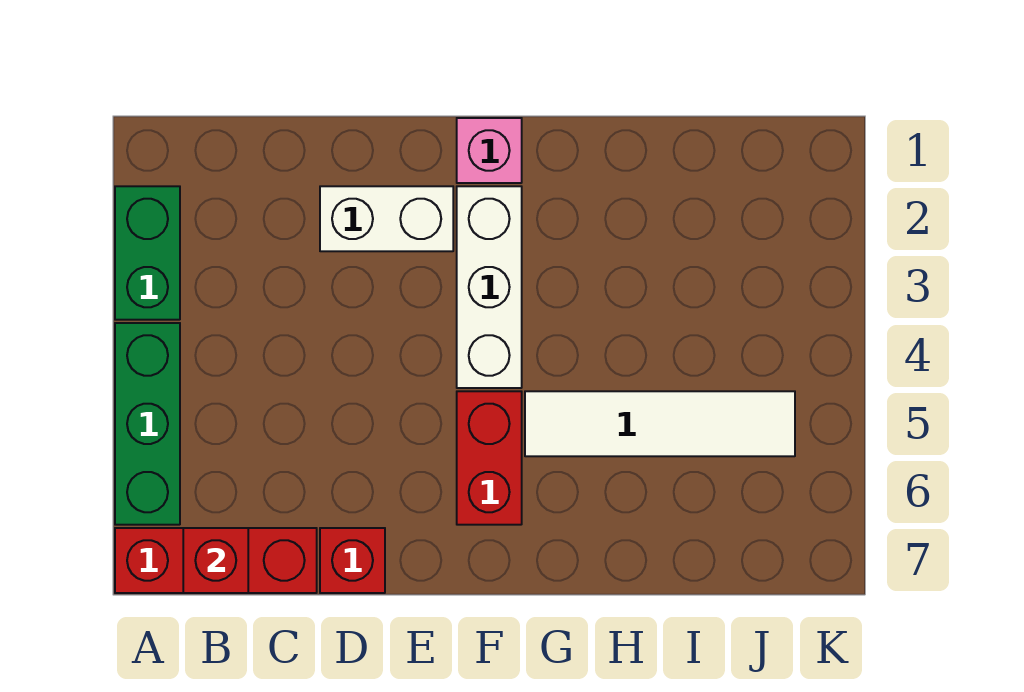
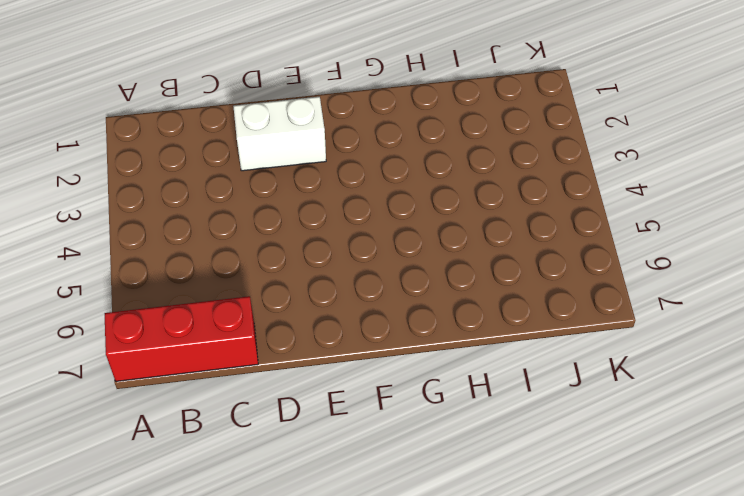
none -> green brick A2:A3 level 1
none -> green brick A4:A6 level 1

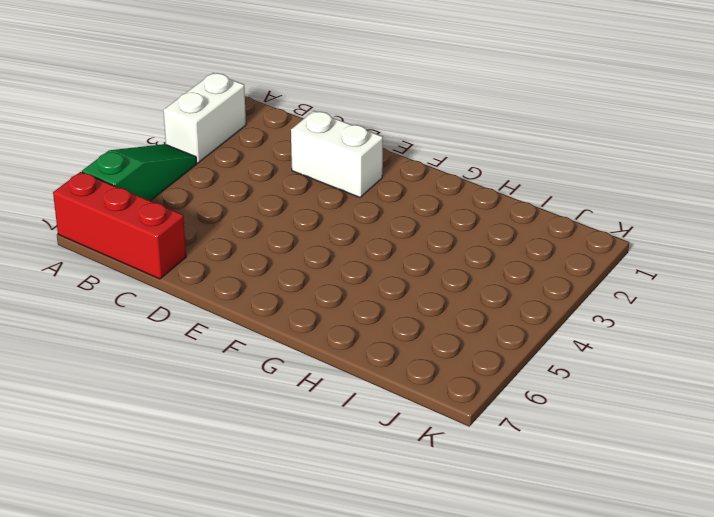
white brick A2:A3 level 1 -> green brick A2:A3 level 1
green slope A4:A6 level 1 top 6 -> green brick A4:A6 level 1
none -> red brick D7 level 1
none -> pink brick F1 level 1

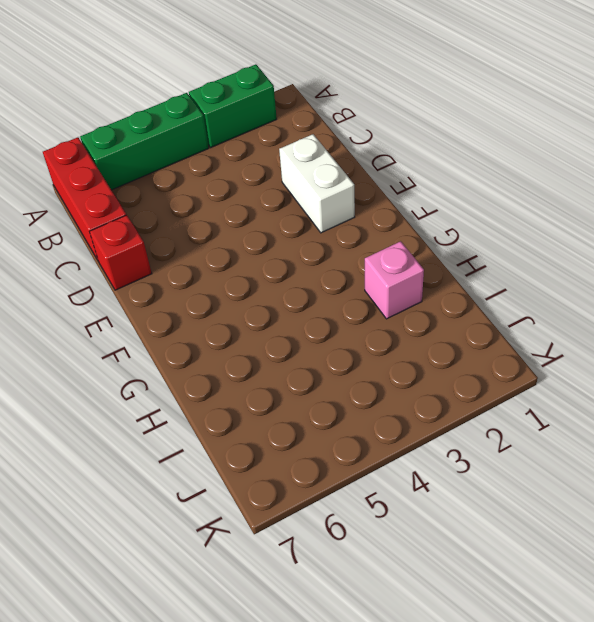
pink brick H2 level 1 -> pink brick F1 level 1
none -> white brick F2:F4 level 1
none -> red brick F5:F6 level 1

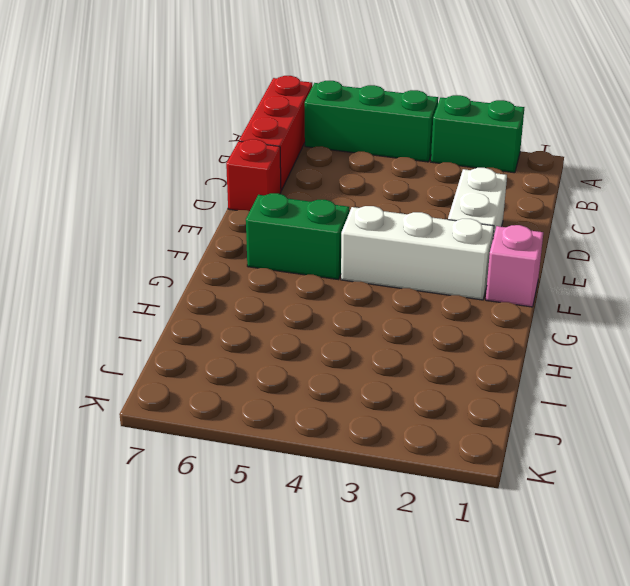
green brick F5:F6 level 1 -> red brick F5:F6 level 1
none -> white tile G5:J5 level 1
none -> red brick B7 level 2

